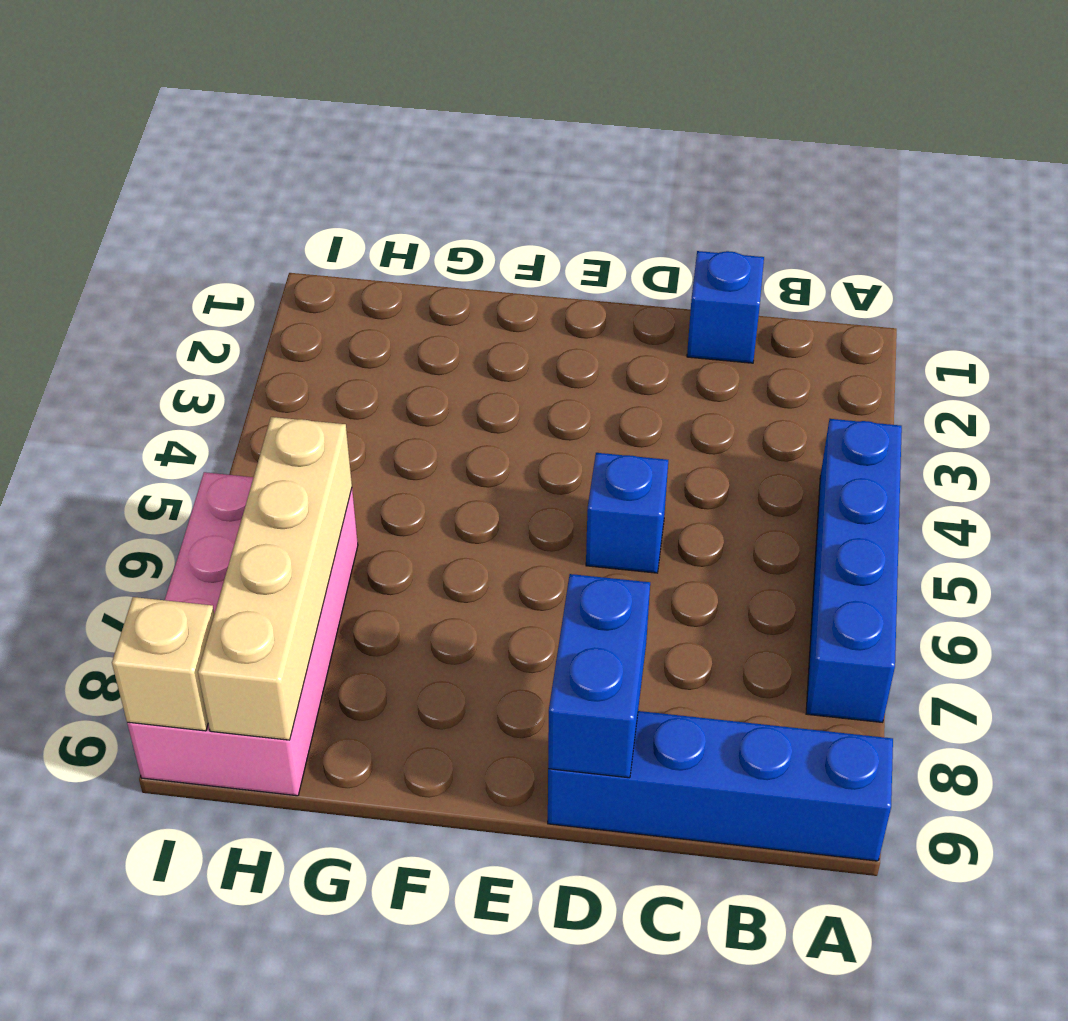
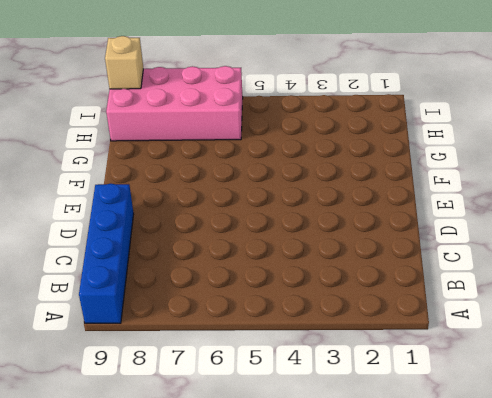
none -> blue brick A4:A7 level 1
none -> blue brick C1 level 1

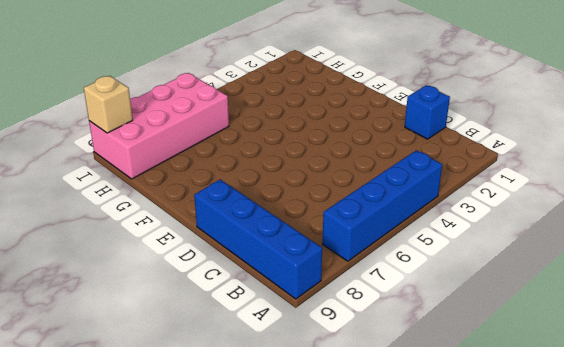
none -> blue brick D5 level 1
none -> blue brick D8:D9 level 2

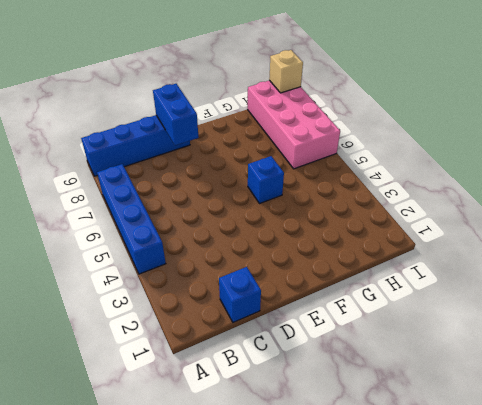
blue brick F5 level 1 -> blue brick D5 level 1
none -> tan brick H6:H9 level 2

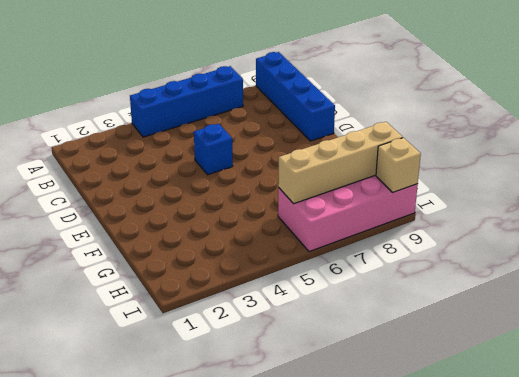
none -> blue brick C1 level 1
none -> blue brick D8:D9 level 2

